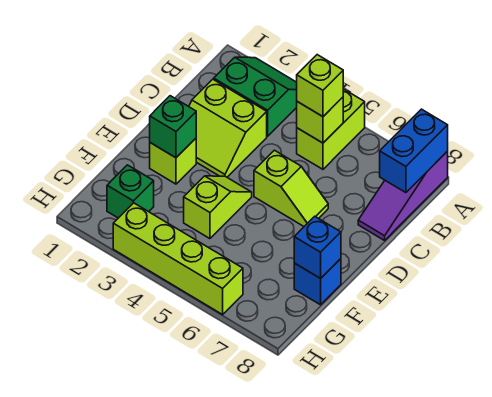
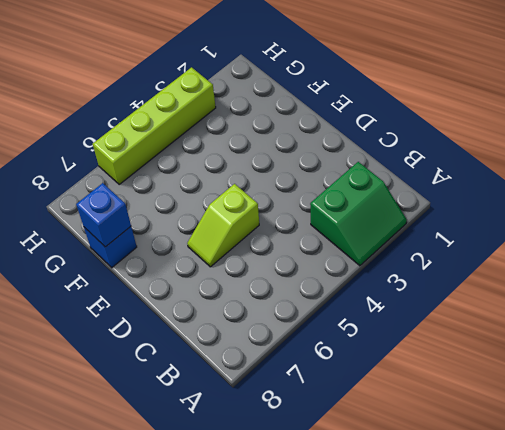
none -> lime brick A5:B5 level 1
none -> purple slope A8:C8 level 1 top A
none -> lime slope C2:D3 level 1 top C

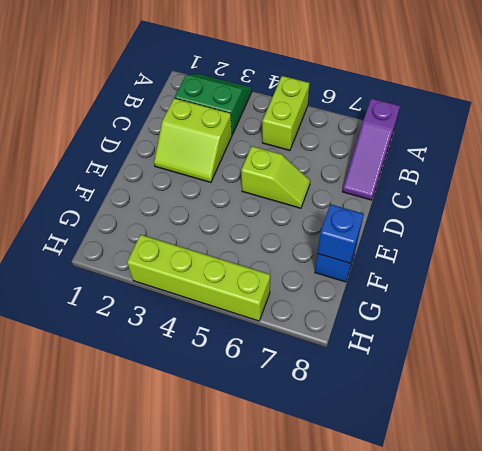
none -> lime brick E2 level 1
none -> lime slope E4:F4 level 1 top F
none -> green brick G2 level 1

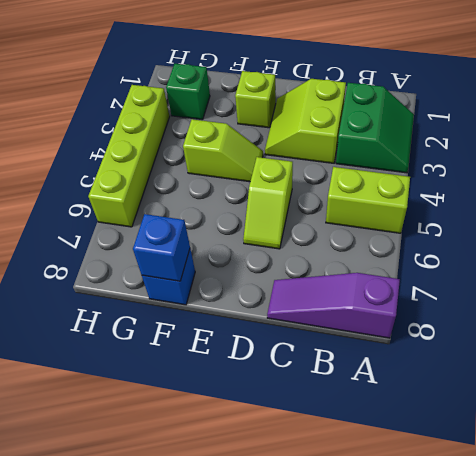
none -> blue brick A8:B8 level 2
none -> lime brick B5 level 2
none -> green brick E2 level 2

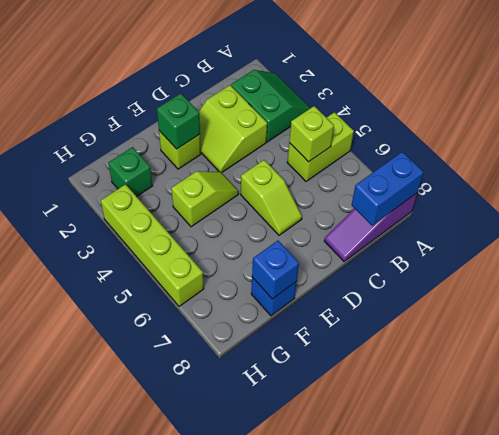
none -> lime brick B5 level 3

